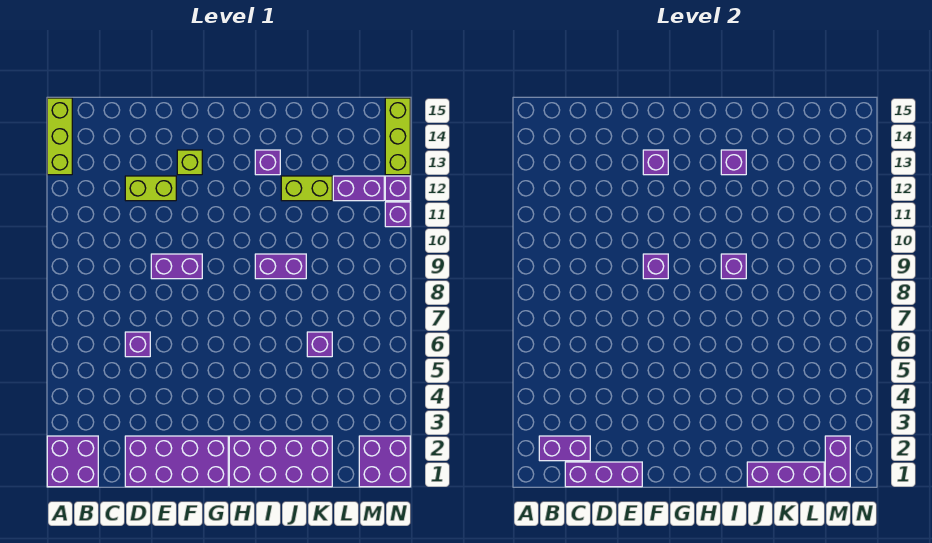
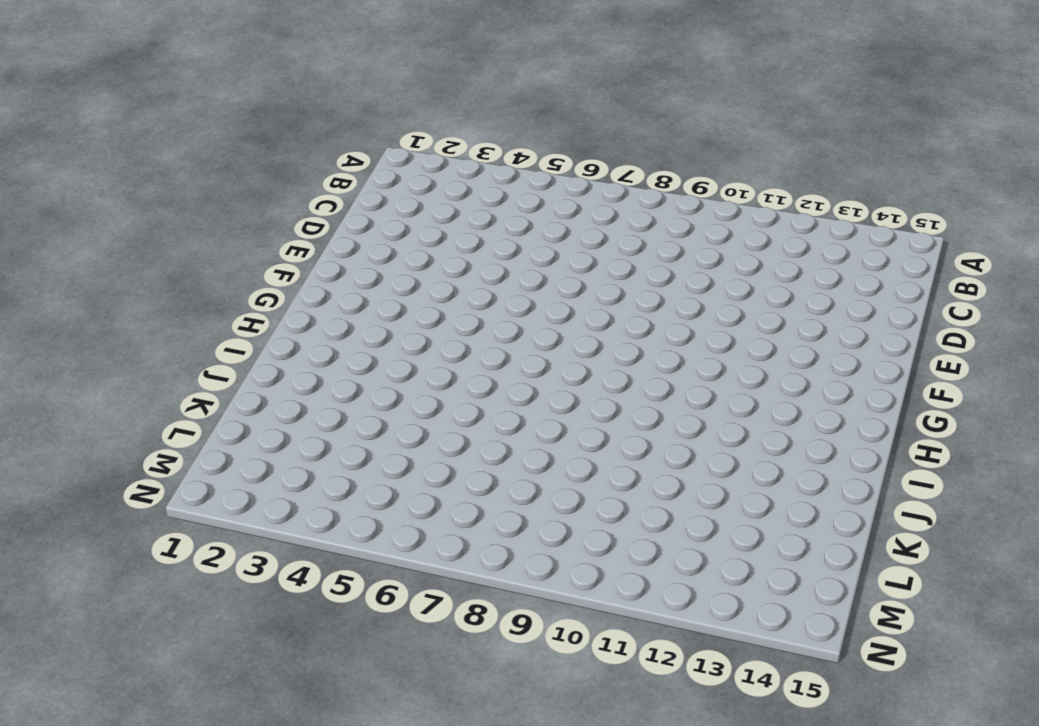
none -> purple brick A1:B2 level 1
none -> lime brick A13:A15 level 1
none -> purple brick D1:G2 level 1

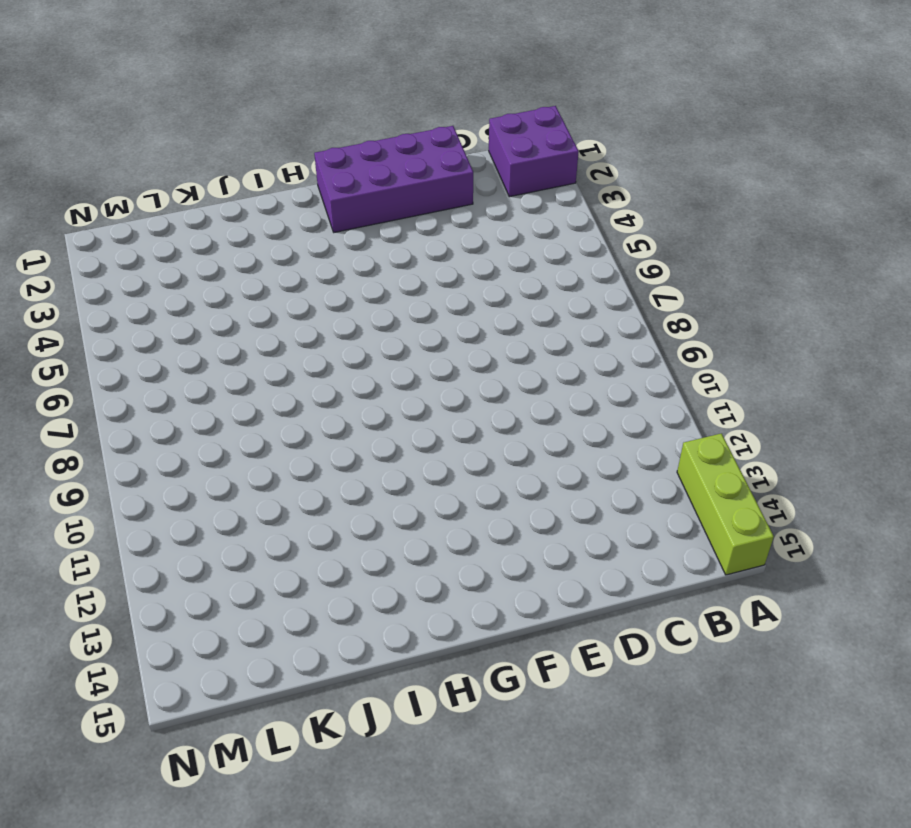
none -> purple brick D6 level 1
none -> lime brick D12:E12 level 1
none -> purple brick E9:F9 level 1

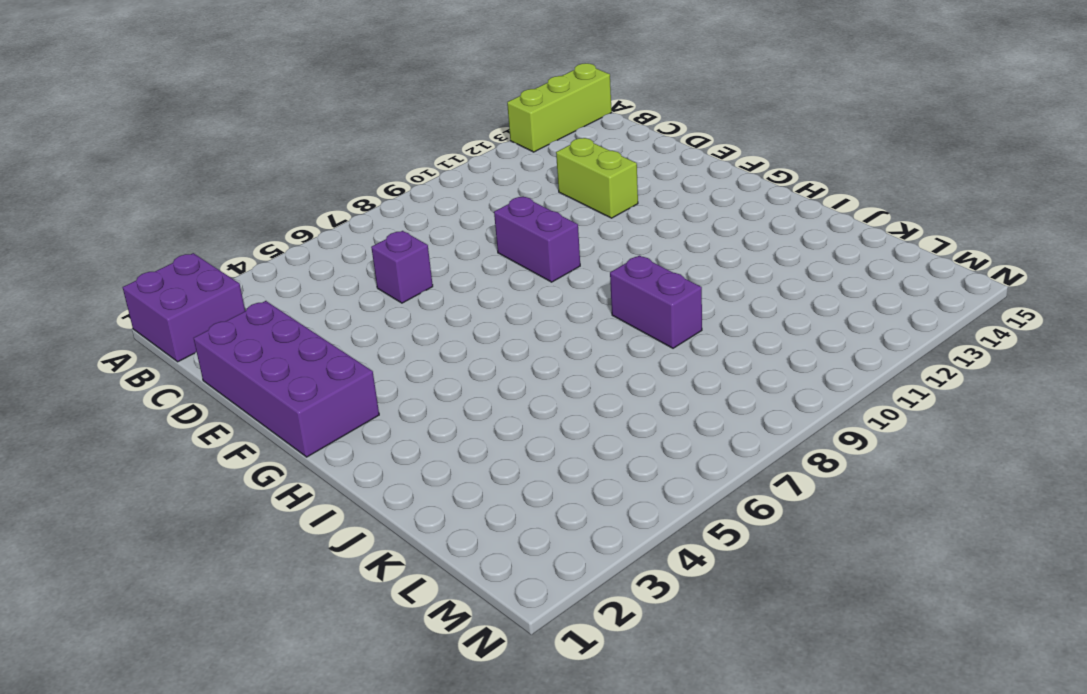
none -> lime brick F13 level 1
none -> purple brick H1:K2 level 1
none -> purple brick I13 level 1

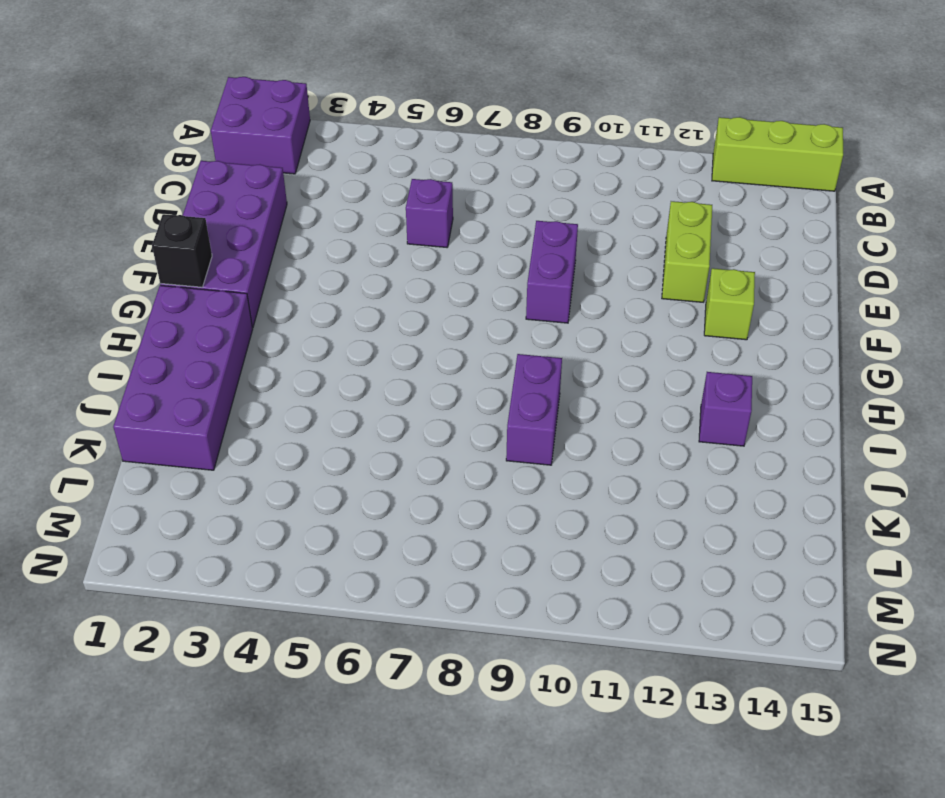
black brick G1 level 2 -> none
none -> lime brick J12:K12 level 1
none -> purple brick K6 level 1
none -> purple brick L12:M12 level 1

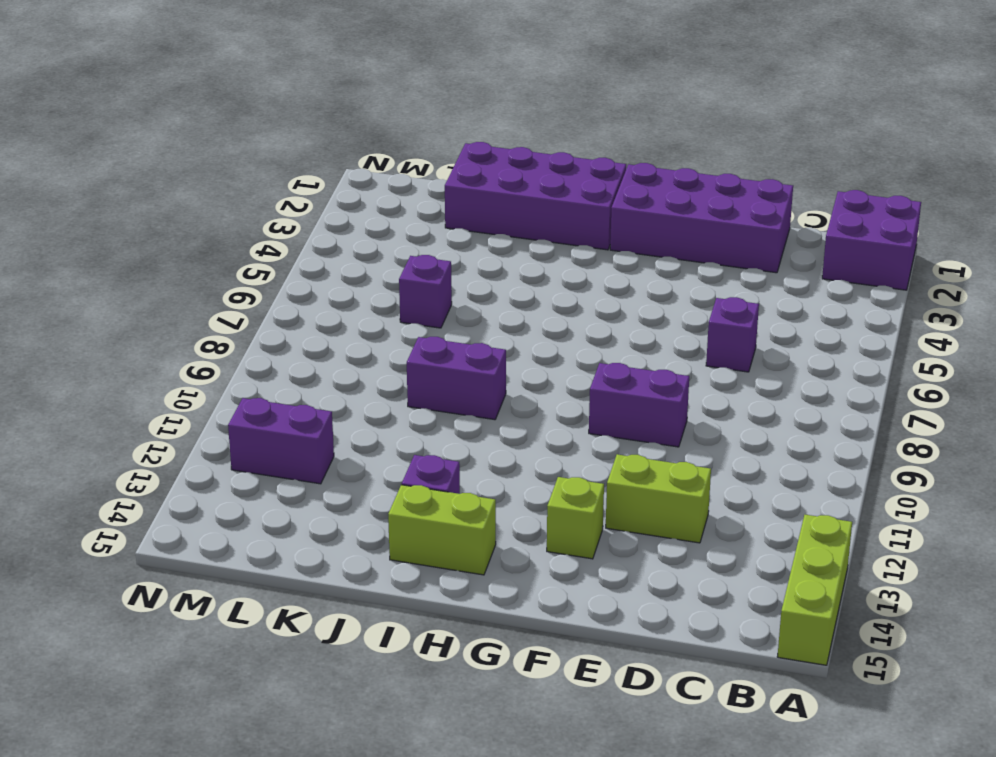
lime brick H14:I14 level 1 -> lime brick J12:K12 level 1
none -> purple brick M1:N2 level 1
none -> purple brick N11 level 1
none -> purple brick N12 level 1

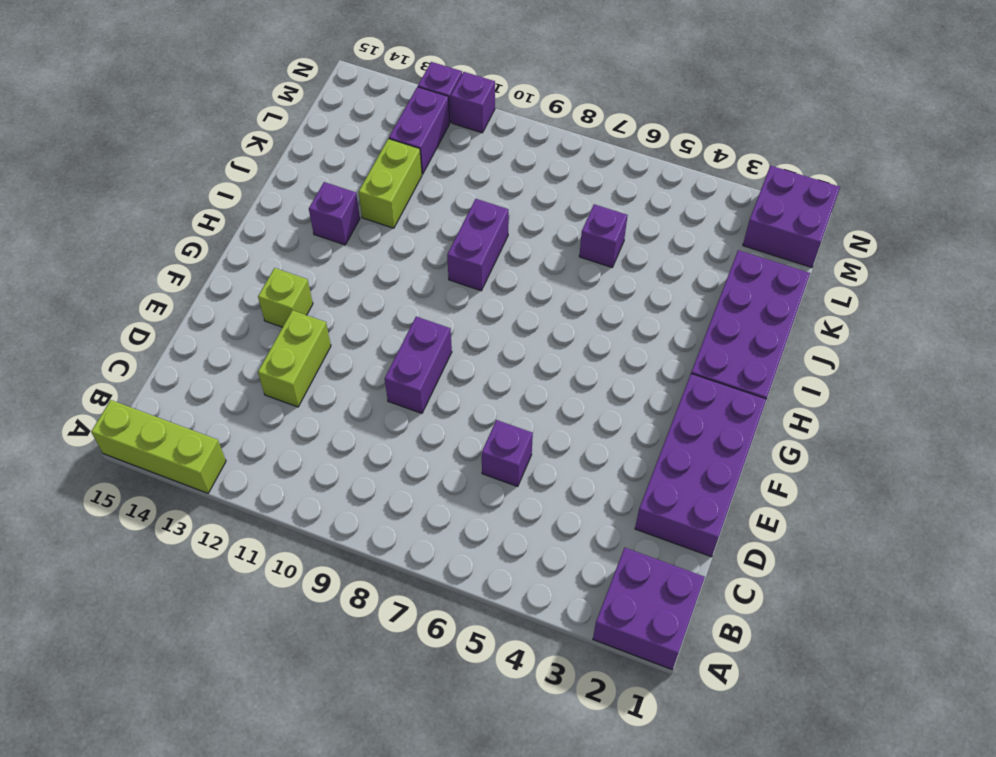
none -> lime brick N13:N15 level 1
none -> purple brick B2:C2 level 2
none -> purple brick C1:E1 level 2

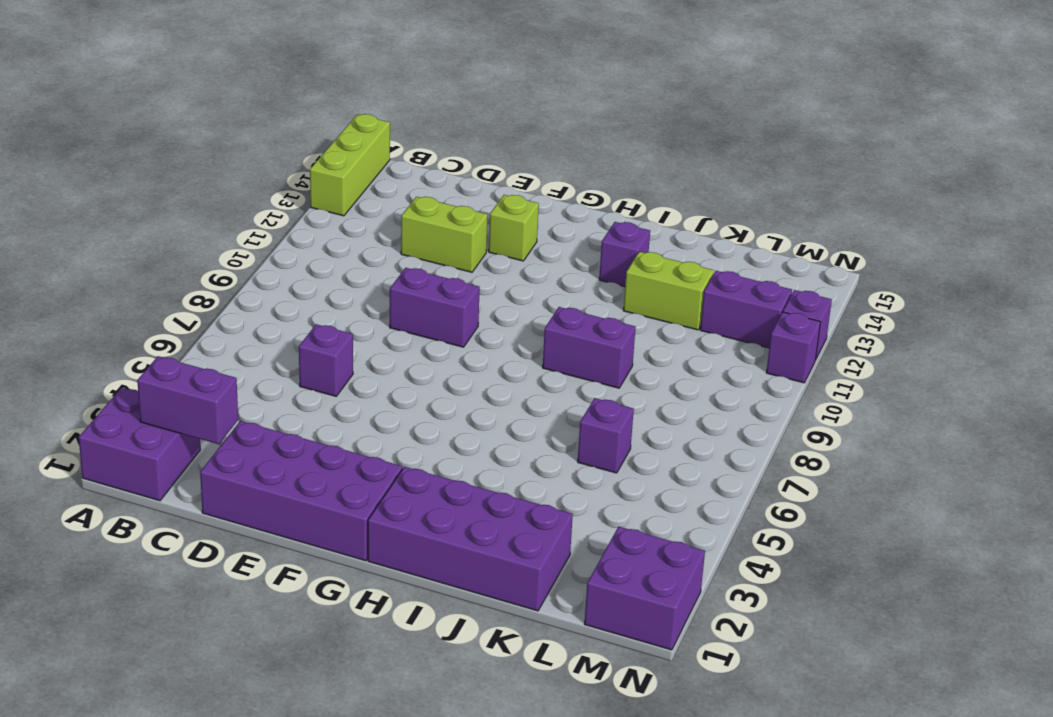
none -> lime brick N13:N15 level 1
none -> purple brick C1:E1 level 2
none -> purple brick F9 level 2

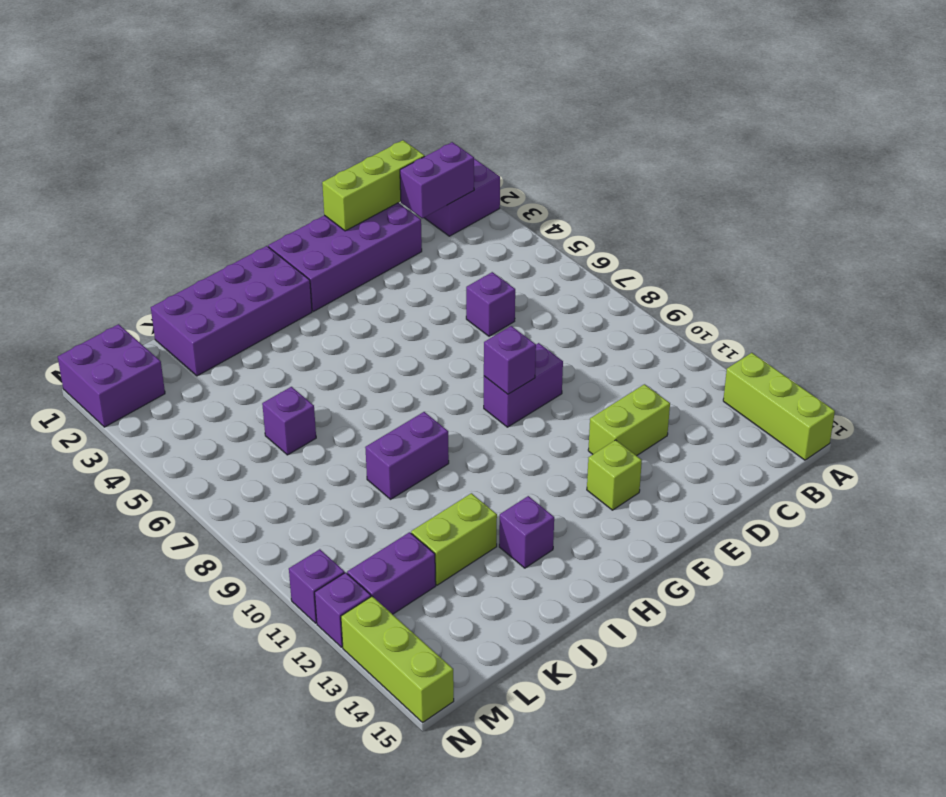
lime brick C1:E1 level 2 -> purple brick C1:E1 level 2
none -> purple brick F13 level 2
none -> purple brick I9 level 2
none -> purple brick I13 level 2

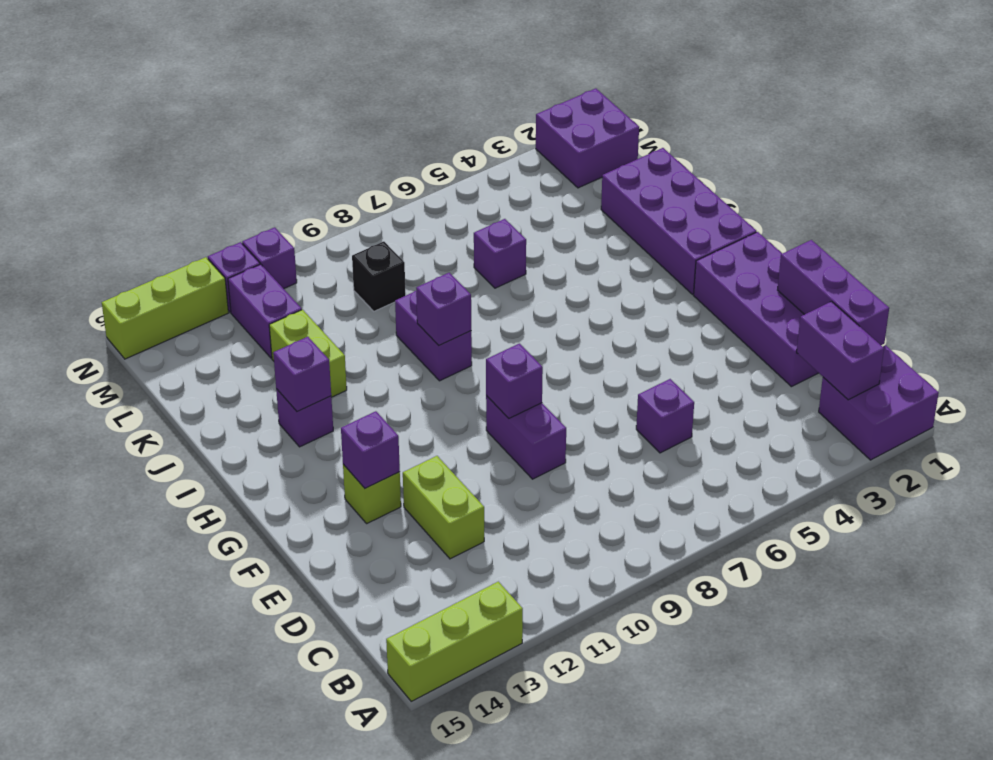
black brick L9 level 1 -> none
none -> purple brick J1:L1 level 2
none -> purple brick M1:M2 level 2

